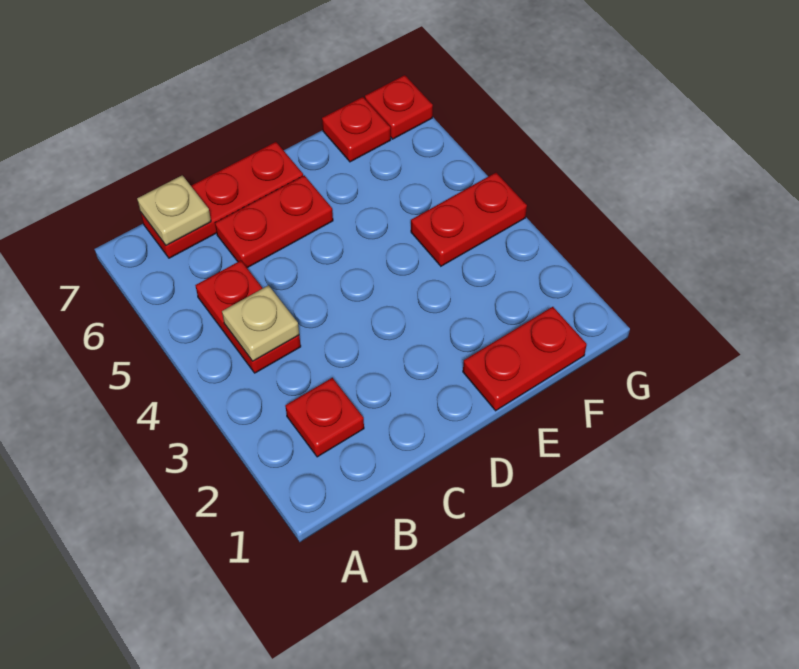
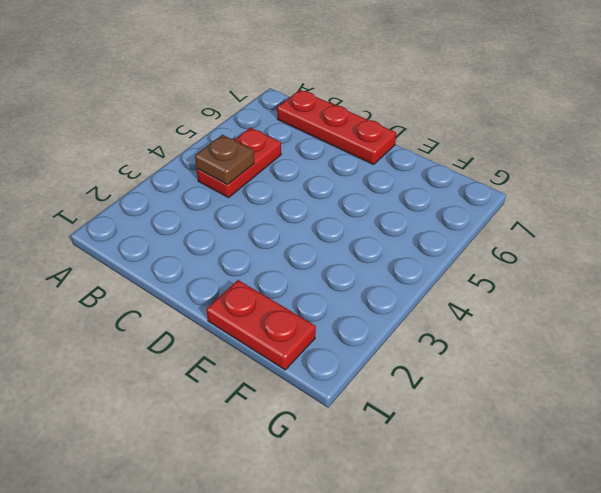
brown plate B4 level 2 -> tan plate B4 level 2
none -> red plate B2 level 1
none -> red plate C6:D6 level 1

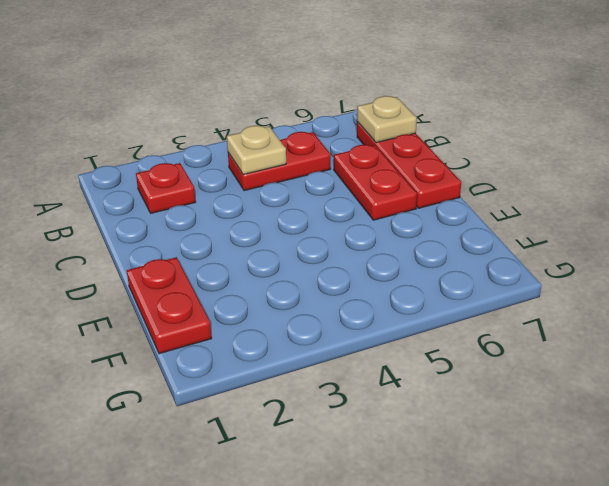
none -> red plate F4:G4 level 1
none -> red plate F7 level 1

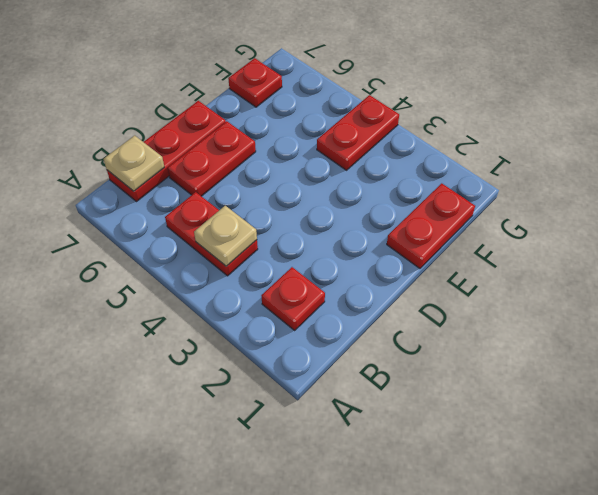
none -> red plate G7 level 1

